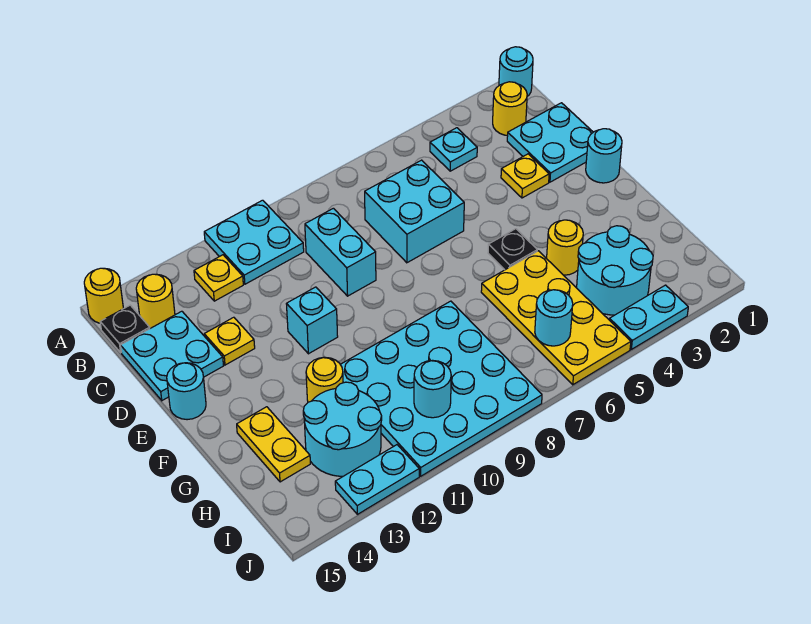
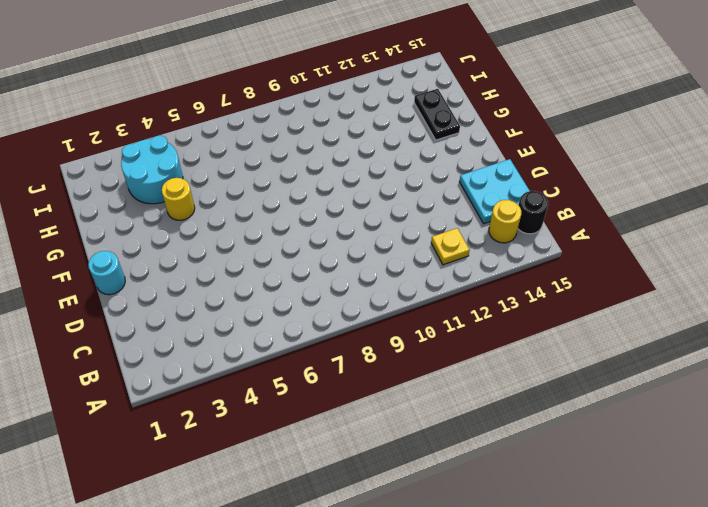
black round brick B15 level 1 -> black plate B15 level 1
black plate G14:H14 level 1 -> yellow plate G14:H14 level 1
none -> cyan round brick A1 level 1
none -> cyan plate A10:B11 level 1
none -> yellow round brick A15 level 1

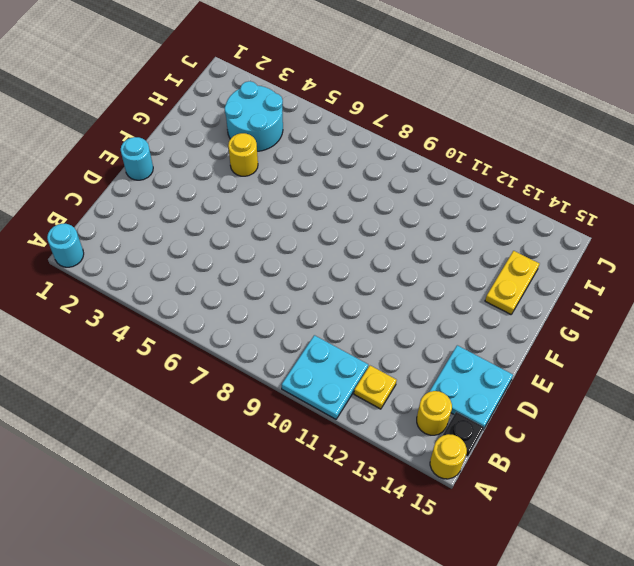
none -> yellow round brick B2 level 1
none -> cyan plate B4 level 1
none -> cyan plate C1:D2 level 1

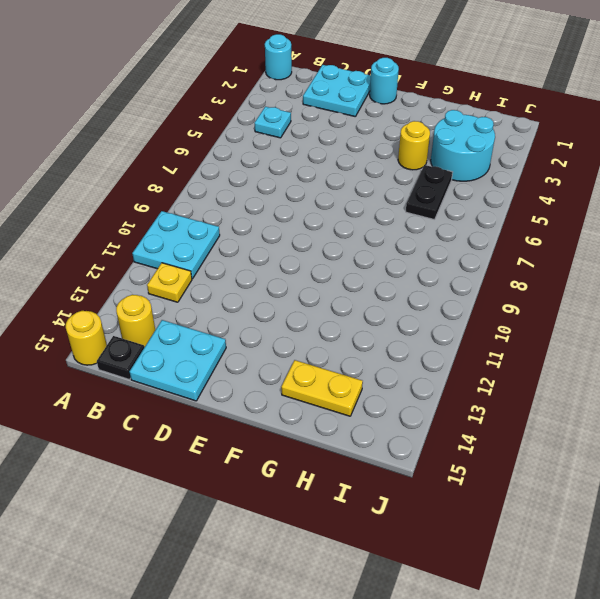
black plate H5:H6 level 1 -> yellow plate G5:J6 level 1
none -> yellow round brick B2 level 1
none -> cyan brick C6:D7 level 1
none -> cyan brick C9:D9 level 1

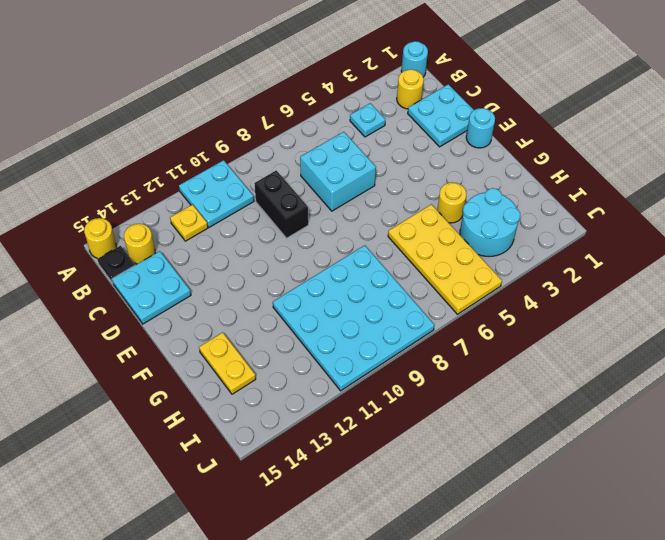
black brick C9:D9 level 1 -> cyan brick C9:D9 level 1
none -> yellow plate D3 level 1
none -> yellow plate D13 level 1
none -> cyan brick E11 level 1

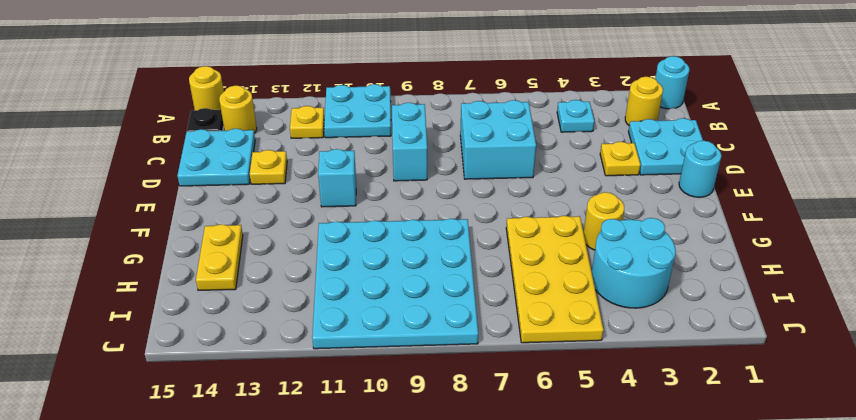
none -> cyan round brick E15 level 1
none -> black plate F5 level 1
none -> yellow round brick G12 level 1

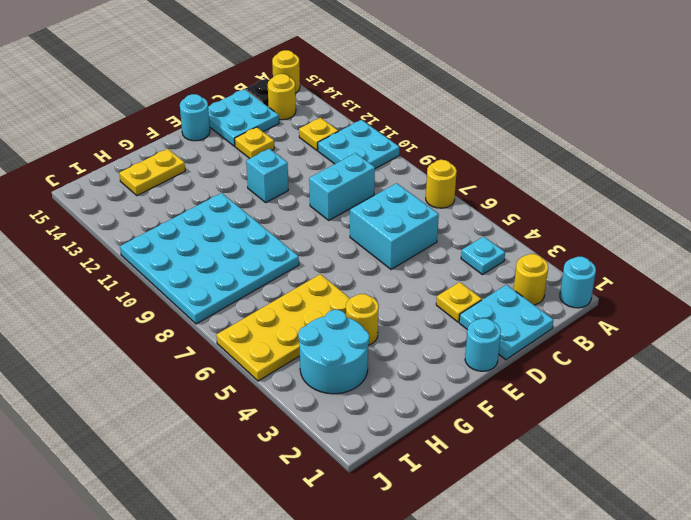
yellow round brick A7 level 1 -> yellow round brick G12 level 1
none -> black plate F5 level 1
none -> cyan round brick H12:I13 level 1
none -> cyan plate J3:J4 level 1

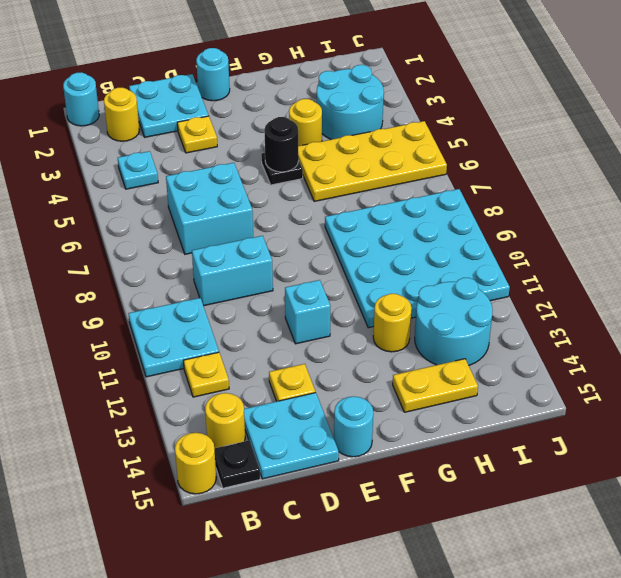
black round brick F5 level 2 -> none
none -> cyan plate J3:J4 level 1
none -> cyan plate J12:J13 level 1
none -> cyan round brick I6 level 2

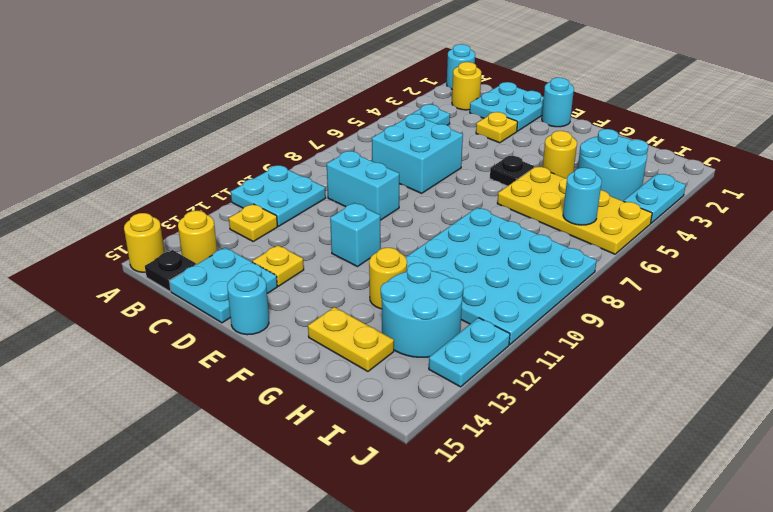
none -> cyan round brick I10 level 2

